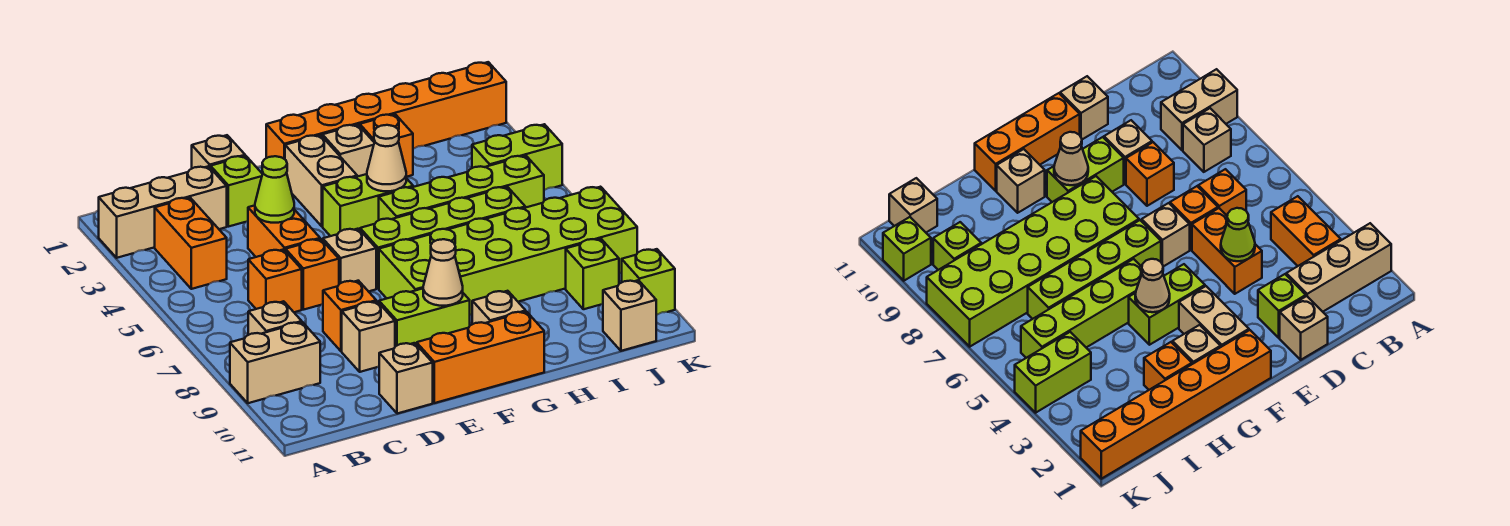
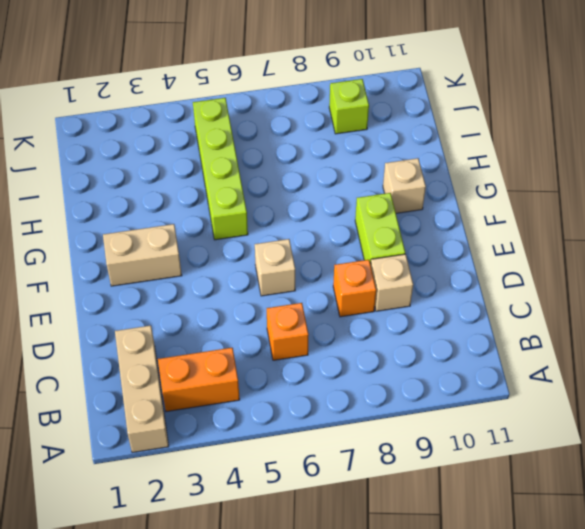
none -> tan brick A9:B9 level 1
none -> tan brick B8 level 1
none -> tan brick D1 level 1
none -> lime brick D2 level 1

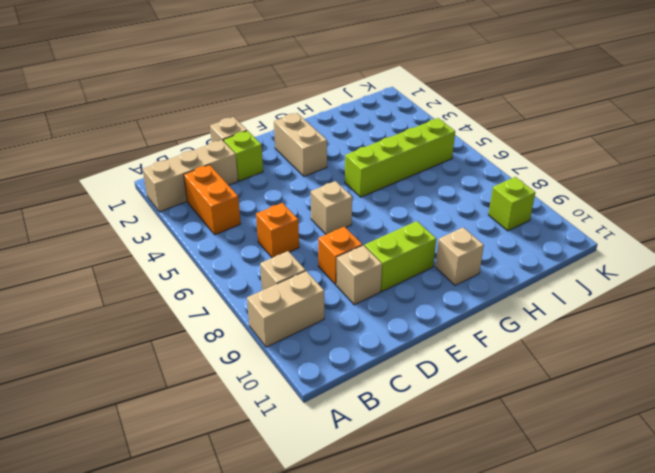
none -> orange brick D4:D5 level 1
none -> orange brick D6 level 1
none -> tan brick D11 level 1
none -> orange brick E11:G11 level 1

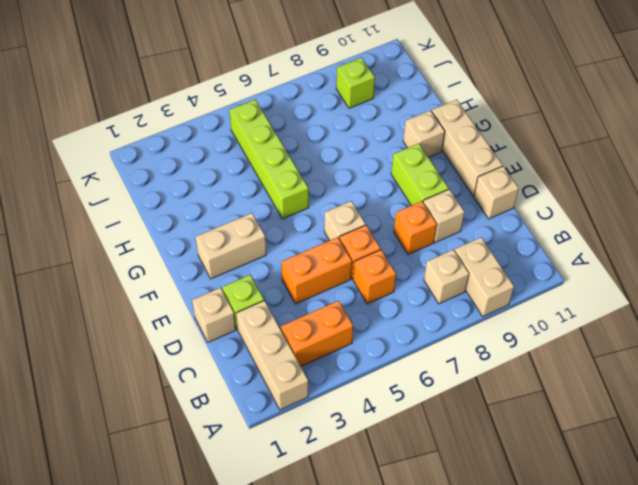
tan brick E11:G11 level 1 -> orange brick E11:G11 level 1
none -> orange brick F1:K1 level 1
none -> lime brick F4:G4 level 1
none -> lime brick F6:I6 level 1
none -> lime brick F7:K8 level 1

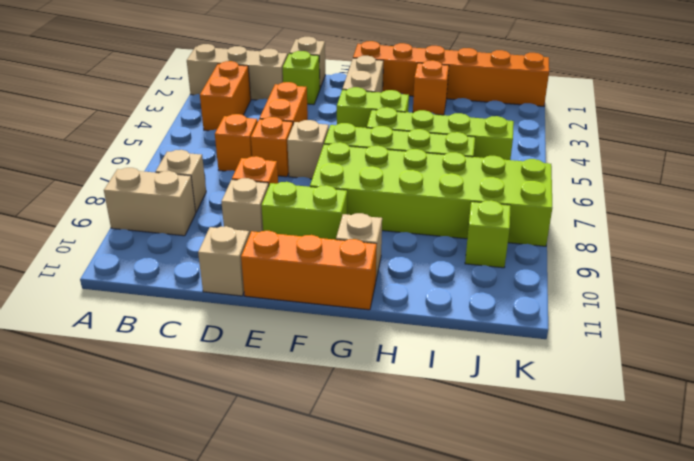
none -> tan brick G2 level 1
none -> lime brick J4:K4 level 1
none -> tan brick J11 level 1
none -> lime brick K10 level 1

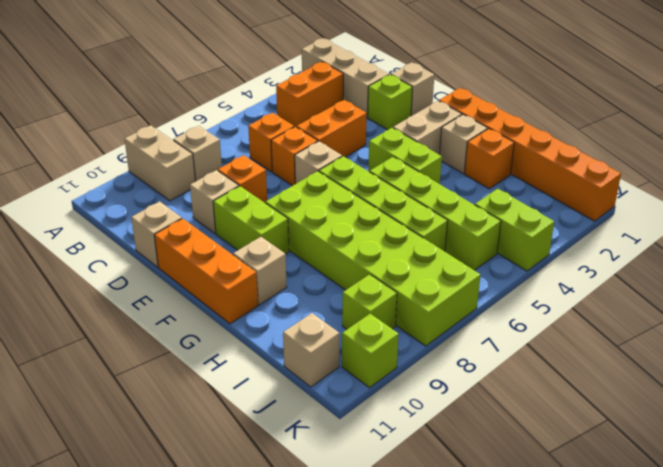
none -> lime cone D4 level 2
none -> tan cone F9 level 2
none -> tan cone G4 level 2

